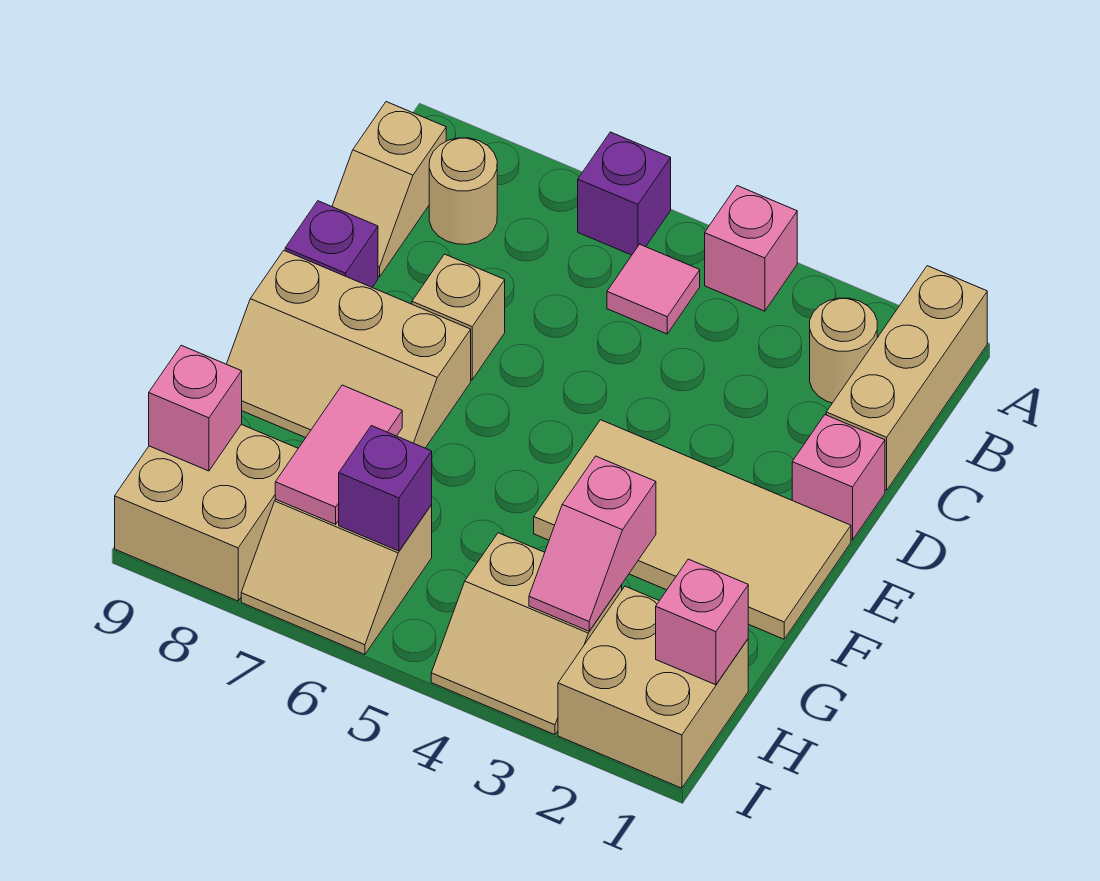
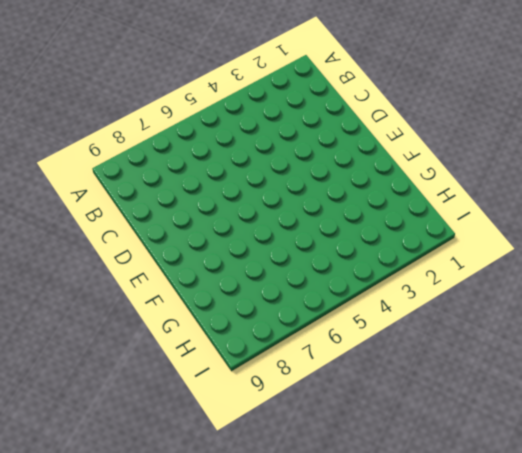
none -> tan brick A1:C1 level 1
none -> pink brick A4 level 1
none -> purple brick A6 level 1

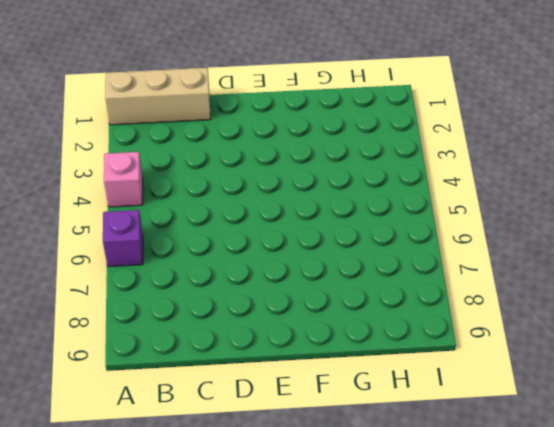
none -> tan round brick B2 level 1
none -> pink tile B5 level 1
none -> tan round brick B8 level 1

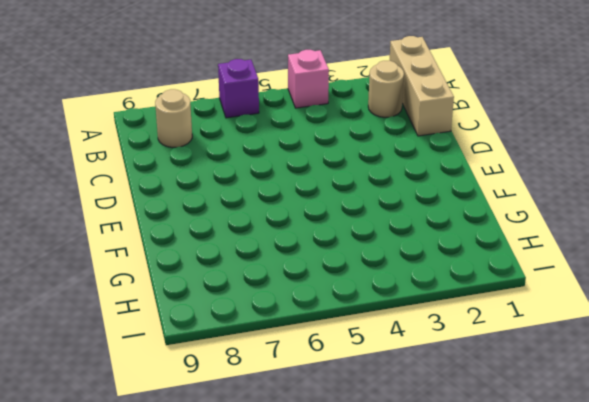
none -> pink tile B5 level 1
none -> tan slope B9:C9 level 1 top B
none -> pink brick D1 level 1

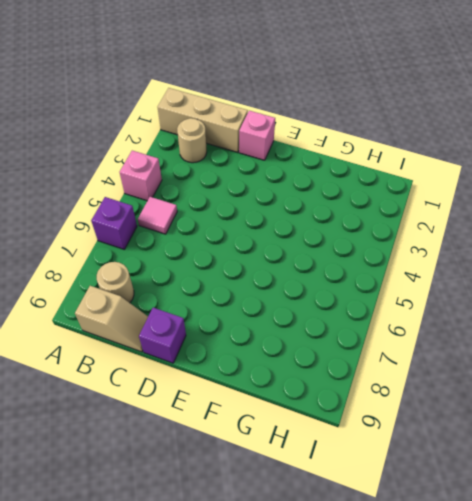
none -> tan brick D7 level 1
none -> tan tile E1:F4 level 1
none -> tan slope E7:F9 level 1 top E

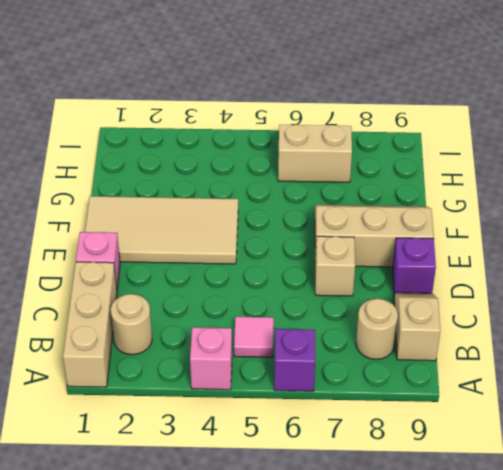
none -> tan brick H1:I2 level 1
none -> tan slope H3:I4 level 1 top H
none -> tan brick H8:I9 level 1

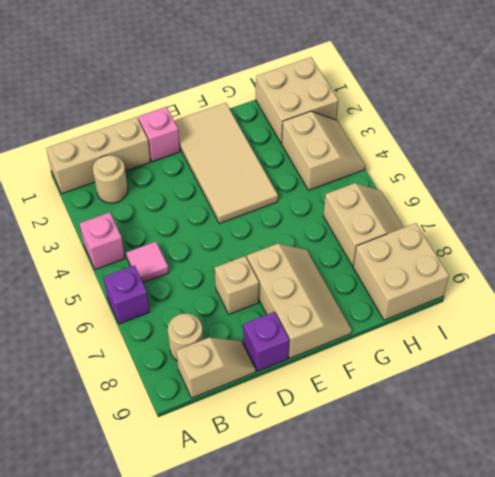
none -> pink slope G3:H3 level 2 top G
none -> pink tile G7:H7 level 2
none -> pink brick H1 level 2

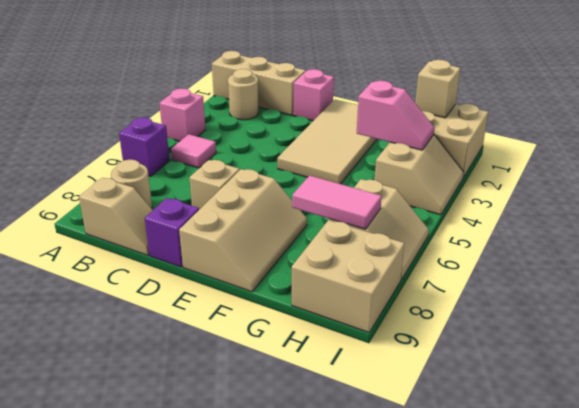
tan brick H1 level 2 -> pink brick H1 level 2
none -> purple brick H6 level 2
none -> pink brick H9 level 2

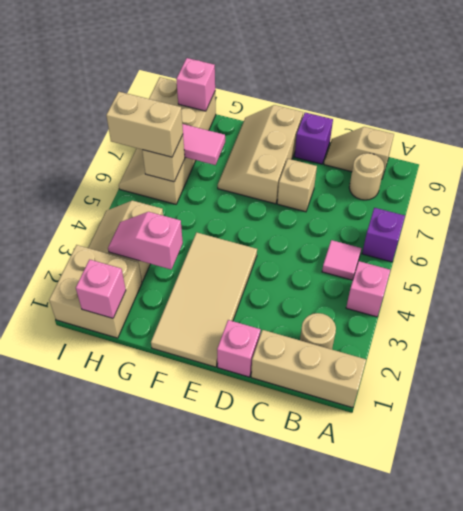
tan brick H6 level 2 -> purple brick H6 level 2
tan brick H6:I6 level 3 -> none

